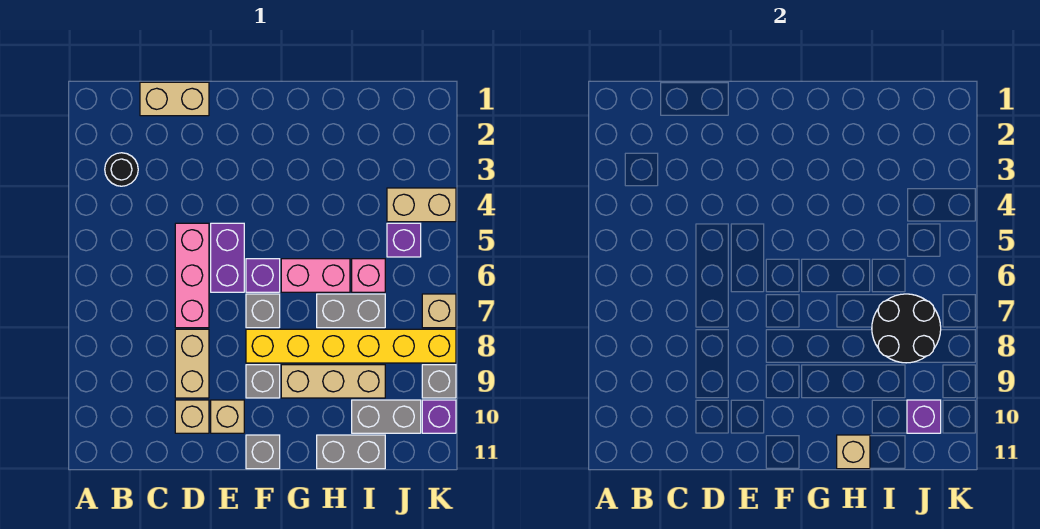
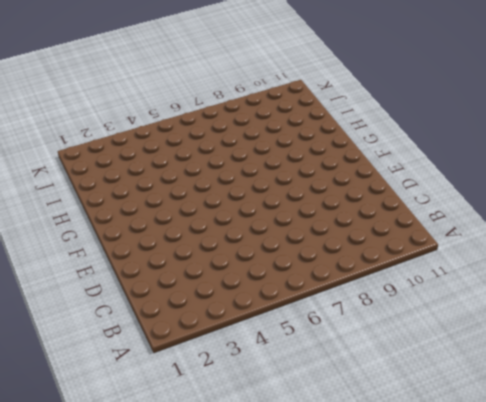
none -> black round brick B3 level 1
none -> tan brick C1:D1 level 1
none -> pink brick D5:D7 level 1

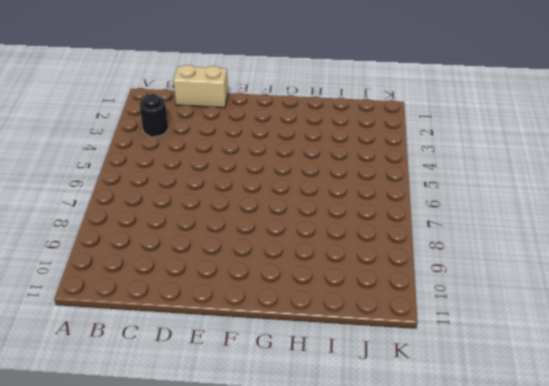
none -> pink brick D5:D7 level 1
none -> tan brick D8:D9 level 1
none -> tan brick D10 level 1

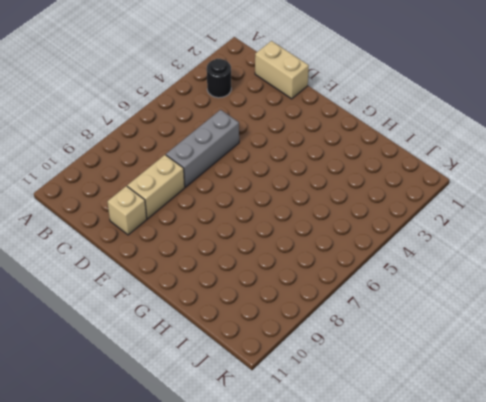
grey brick D5:D7 level 1 -> pink brick D5:D7 level 1
none -> purple brick E5:E6 level 1
none -> tan brick E10 level 1
none -> purple brick F6 level 1

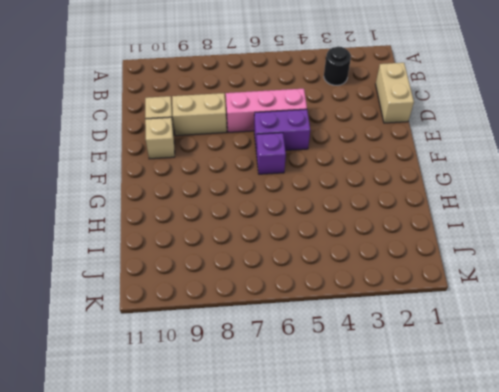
none -> grey brick F7 level 1
none -> yellow brick F8:K8 level 1
none -> grey brick F9 level 1

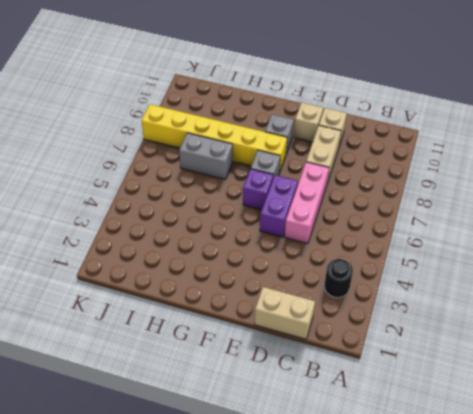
none -> grey brick F11 level 1
none -> pink brick G6:H6 level 1
none -> tan brick G9:I9 level 1

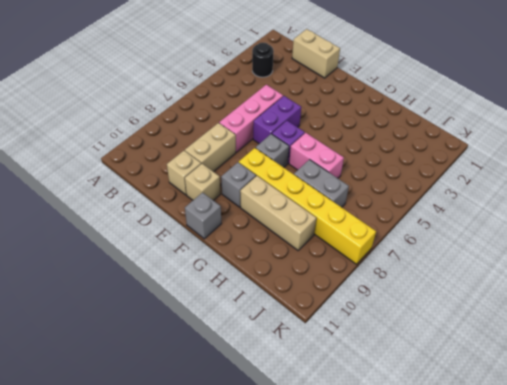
none -> grey brick H11:I11 level 1
none -> pink brick I6 level 1
none -> grey brick I10:J10 level 1

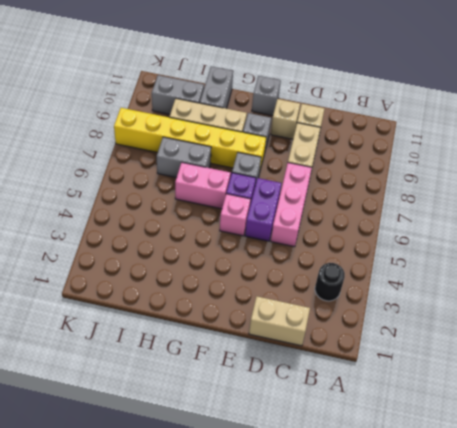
pink brick F5 level 1 -> pink brick I6 level 1
grey brick H10:H11 level 1 -> grey brick H11:I11 level 1
none -> tan brick J4:K4 level 1
none -> purple brick J5 level 1
none -> tan brick K7 level 1

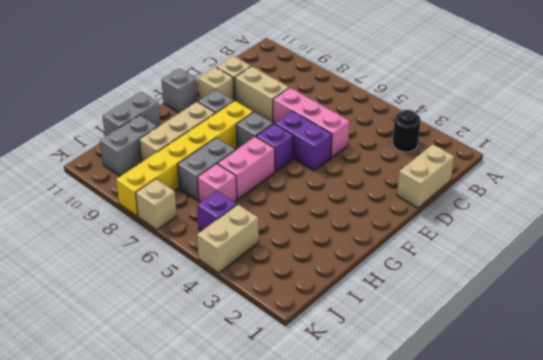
none -> grey brick K9 level 1
none -> purple brick K10 level 1
none -> tan brick H11 level 2

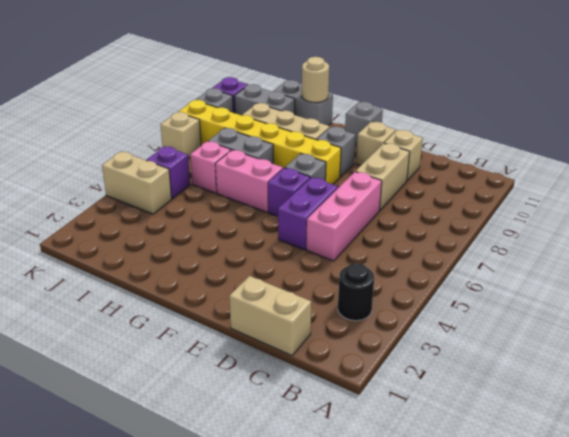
tan round brick H11 level 2 -> tan brick H11 level 2
none -> black round brick I7:J8 level 2
none -> purple brick J10 level 2

